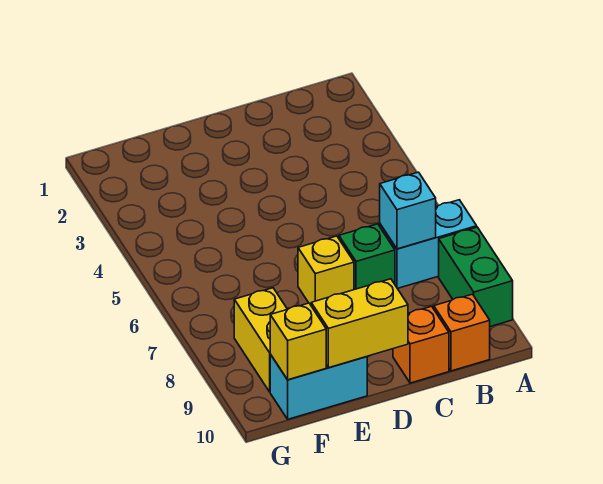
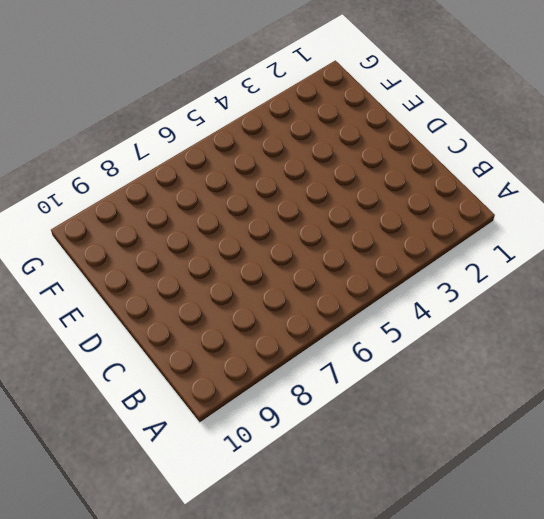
none -> cyan brick A7:B7 level 1
none -> green brick A8:A9 level 1

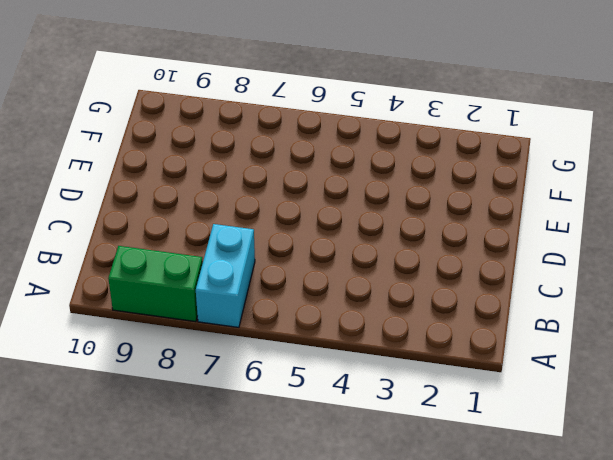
none -> orange brick B10 level 1
none -> green brick C7 level 1

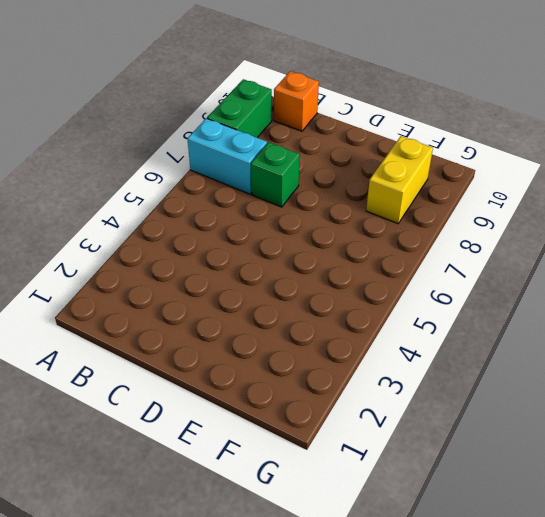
none -> orange brick C10 level 1
none -> yellow brick D7 level 1

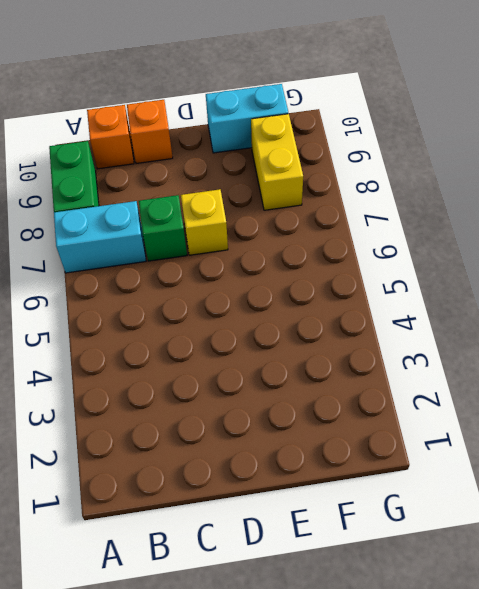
none -> cyan brick B7 level 2
none -> yellow brick D10:E10 level 2

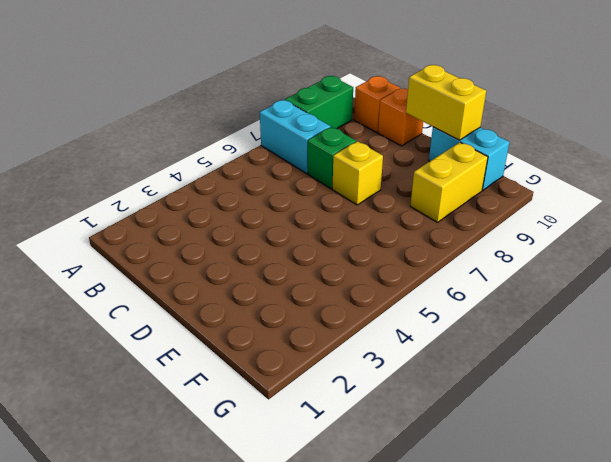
none -> cyan brick B7 level 2
none -> yellow brick F10 level 2

